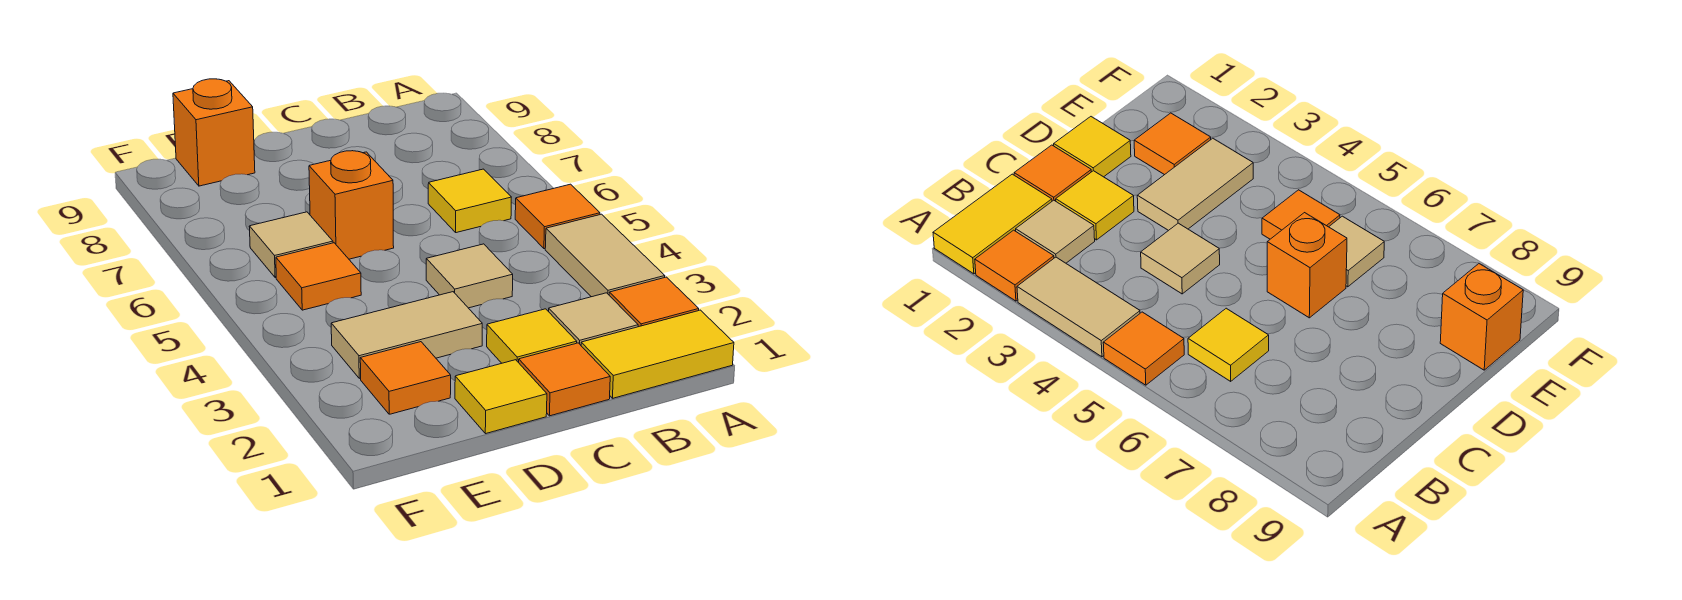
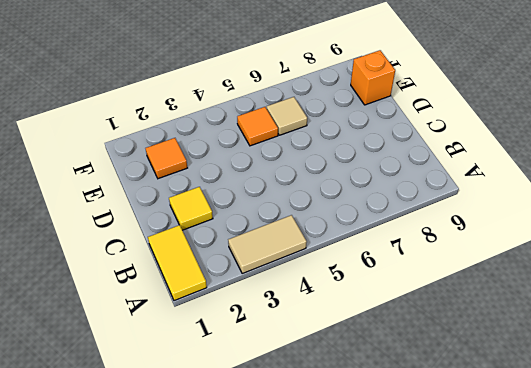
none -> orange tile A2 level 1
none -> orange tile A5 level 1
none -> tan tile B2 level 1

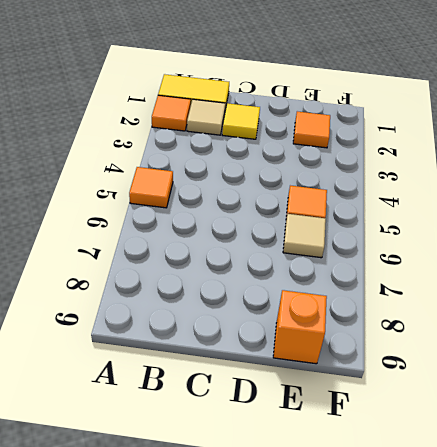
none -> tan tile A3:A4 level 1
none -> yellow tile B6 level 1
none -> orange tile C1 level 1

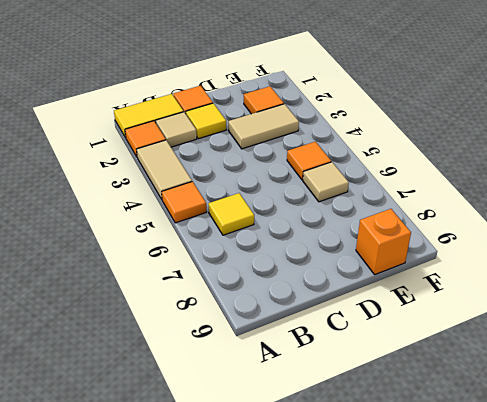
none -> tan tile C4 level 1
none -> yellow tile D1 level 1
none -> orange brick D6 level 1

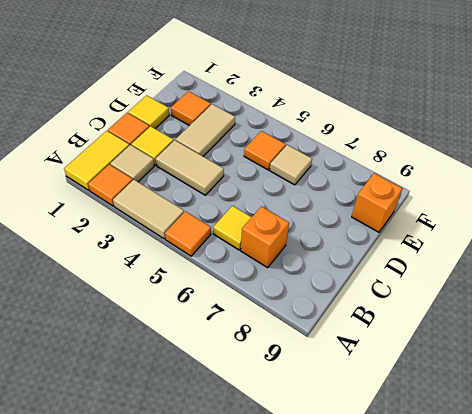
orange brick B7 level 1 -> orange brick D6 level 1
tan tile C3:C4 level 1 -> tan tile C4 level 1

